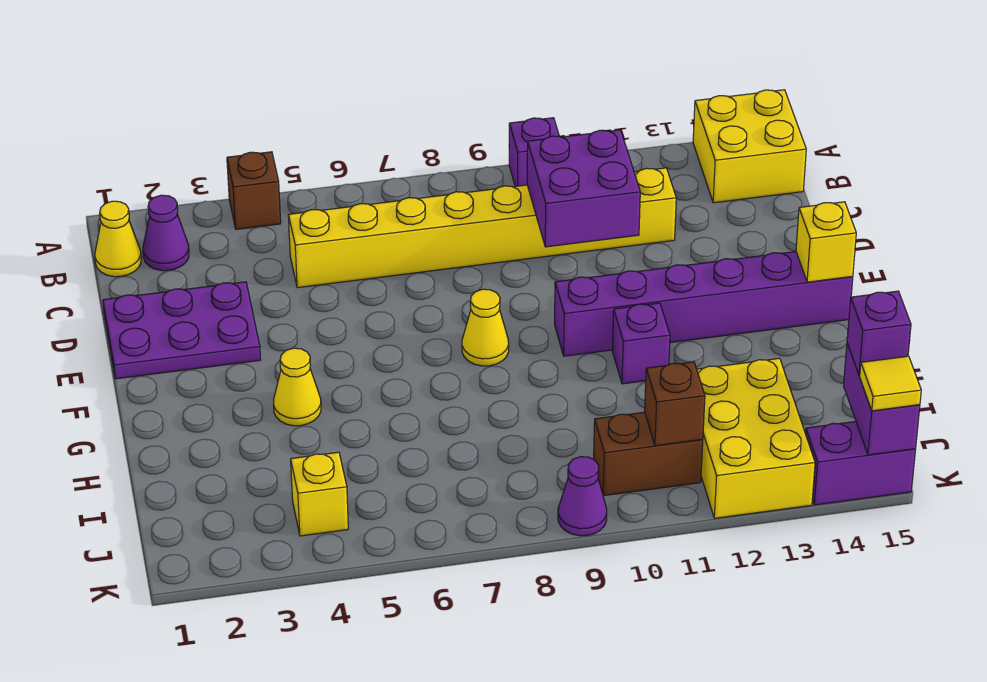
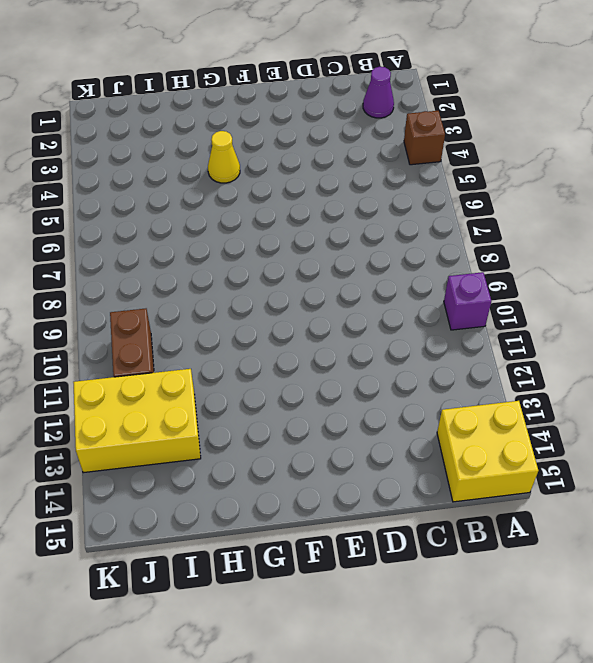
none -> yellow cone B1 level 1
none -> yellow brick C5:C12 level 1
none -> purple plate D1:E3 level 1

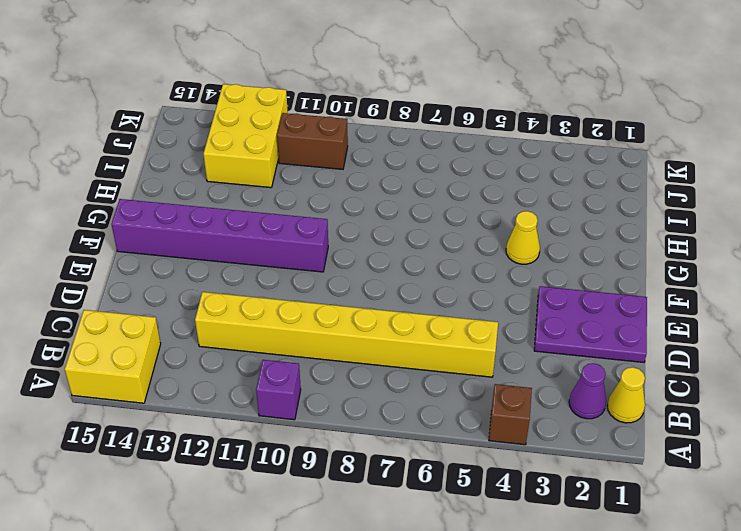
none -> yellow cone F8 level 1
none -> purple brick G11 level 1
none -> yellow brick J4 level 1

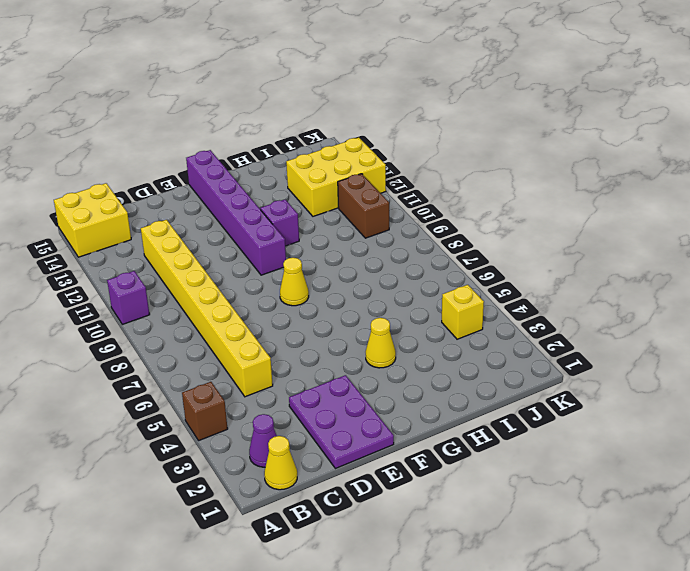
none -> purple cone K9 level 1
none -> purple brick K14:K15 level 1
none -> purple brick C10:D11 level 2

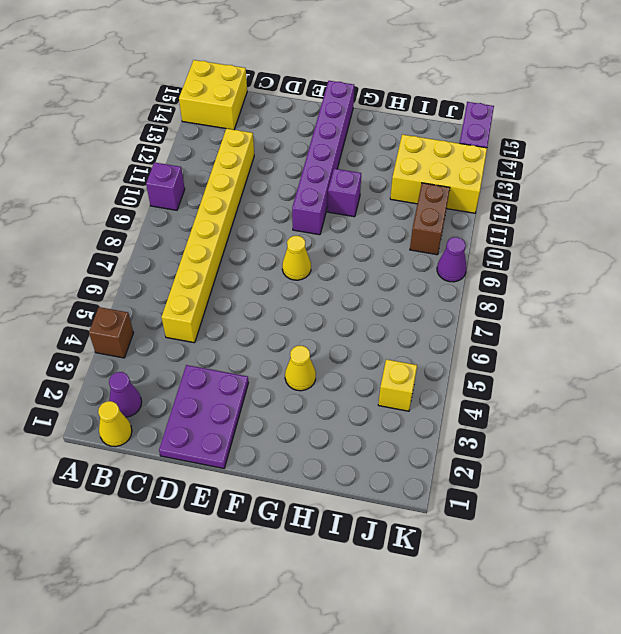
none -> purple brick C10:D11 level 2
none -> yellow brick F15 level 2
none -> brown brick J11 level 2

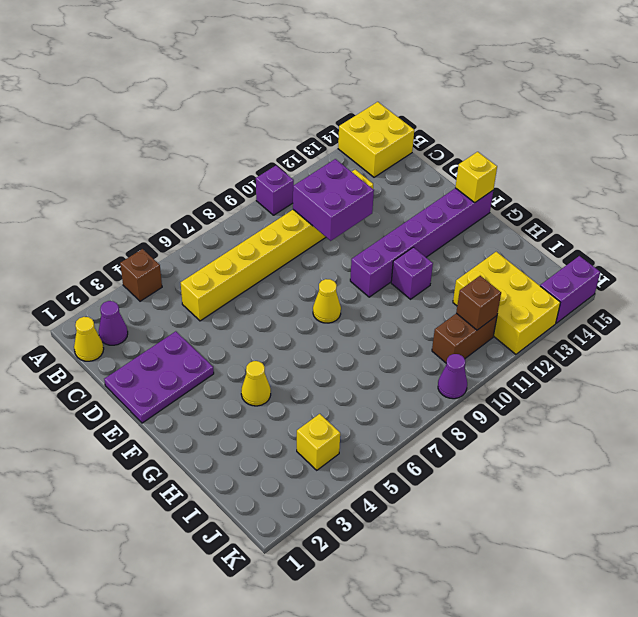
none -> purple brick J15:K15 level 2
none -> purple brick J15 level 3
none -> yellow tile K15 level 3

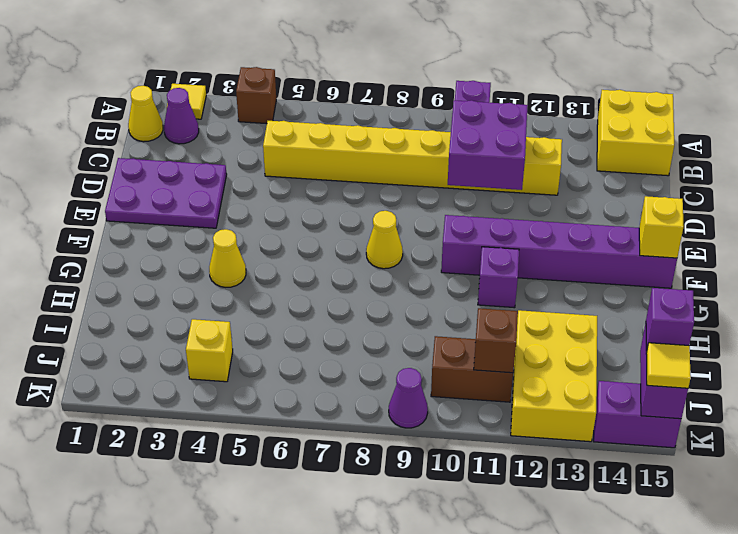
yellow tile A2 level 1 -> none

